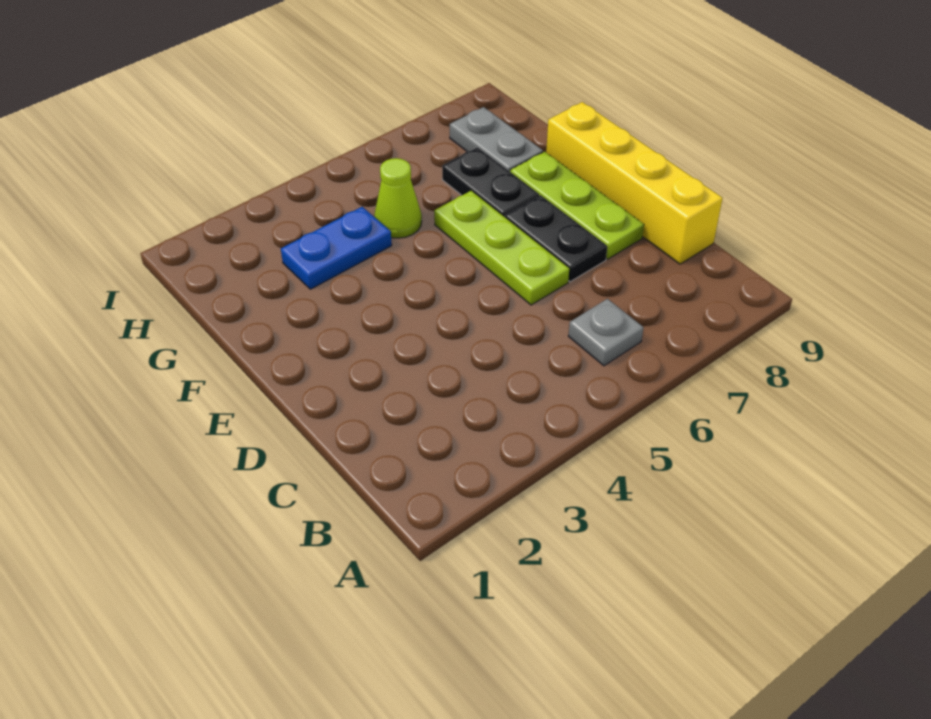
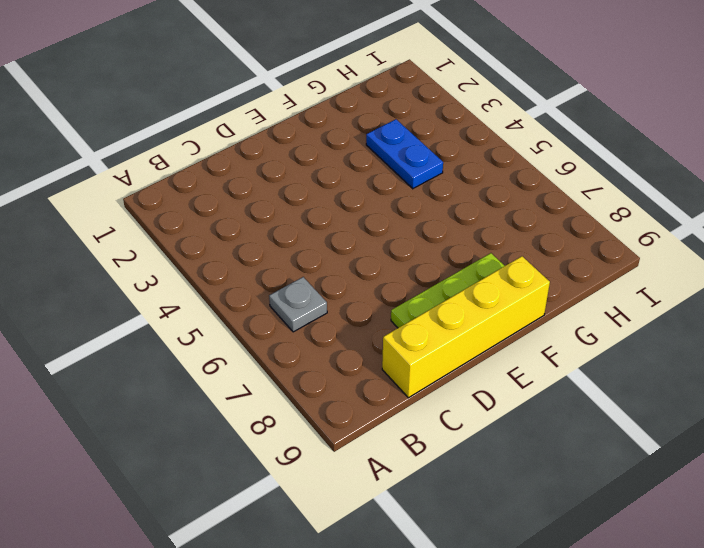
none -> lime plate D6:F6 level 1
none -> black plate D7:E7 level 1

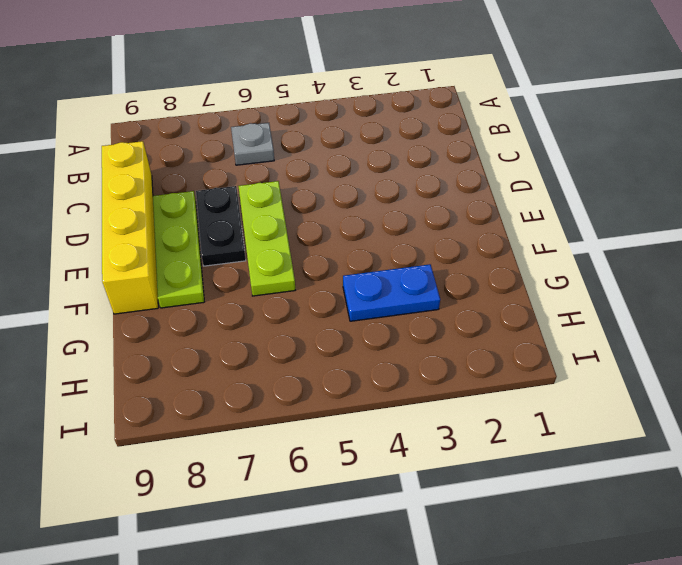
none -> black plate F7:G7 level 1
none -> lime cone G5 level 1

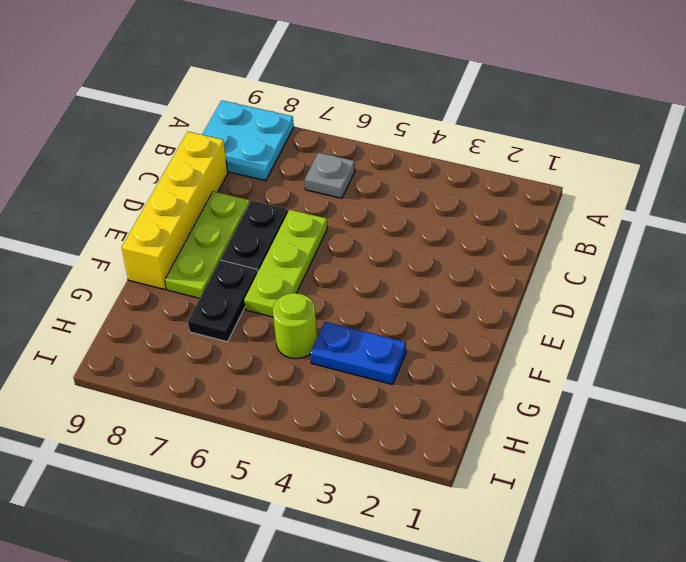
cyan plate A8:B9 level 1 -> none
lime round brick G5 level 1 -> lime cone G5 level 1
none -> grey plate G8:H8 level 1

